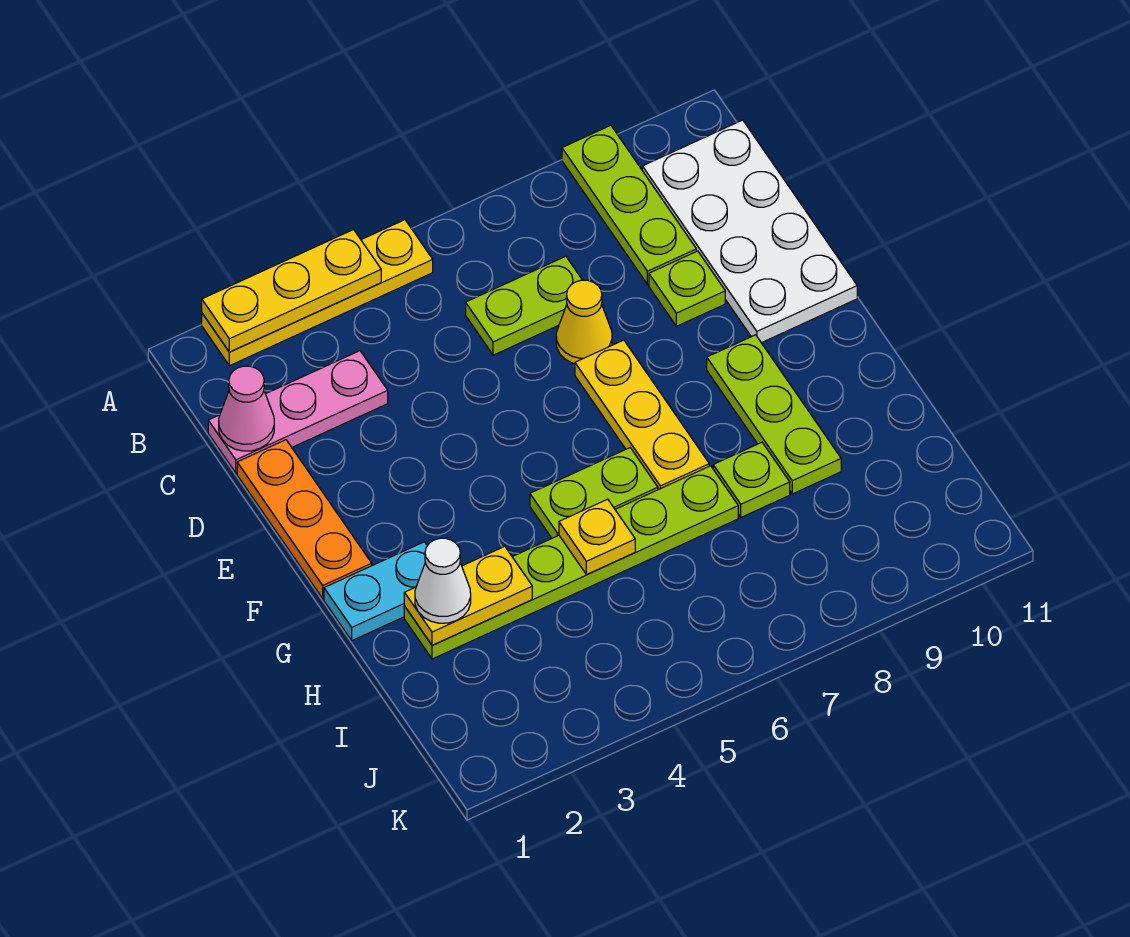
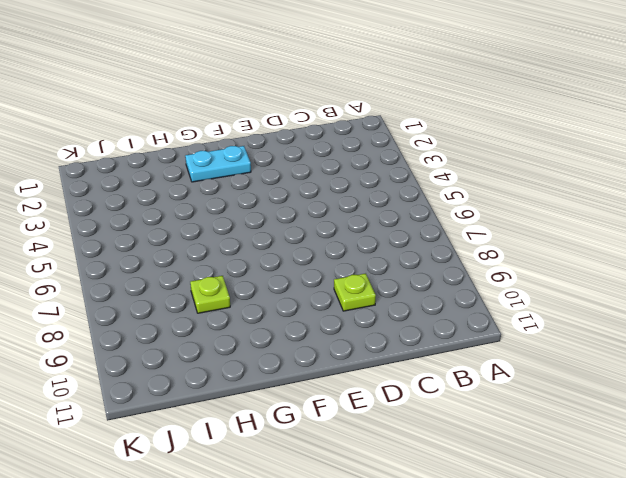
cyan plate F2:G2 level 1 -> cyan plate G1:G2 level 1
none -> yellow plate A2:A5 level 1
none -> lime plate A9:C9 level 1
none -> white plate B10:E11 level 1

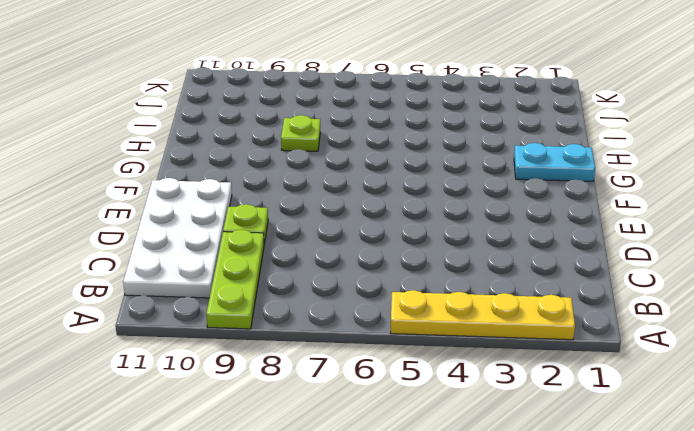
none -> pink plate C1:C3 level 1
none -> lime plate C6:C7 level 1
none -> orange plate D1:F1 level 1

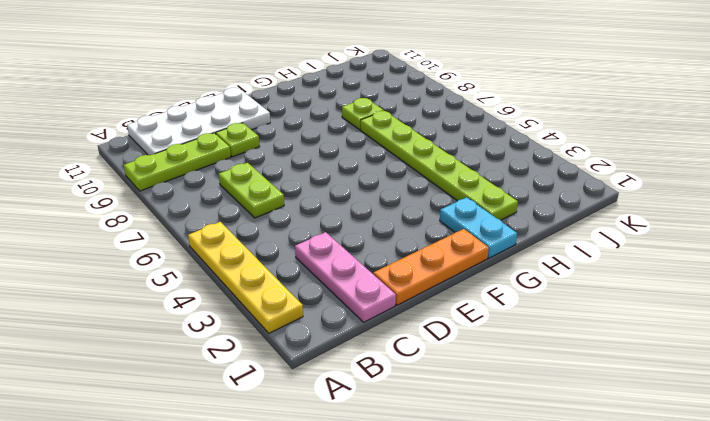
none -> yellow cone D7 level 1
none -> yellow plate E7:G7 level 1
none -> lime plate F9:H9 level 1

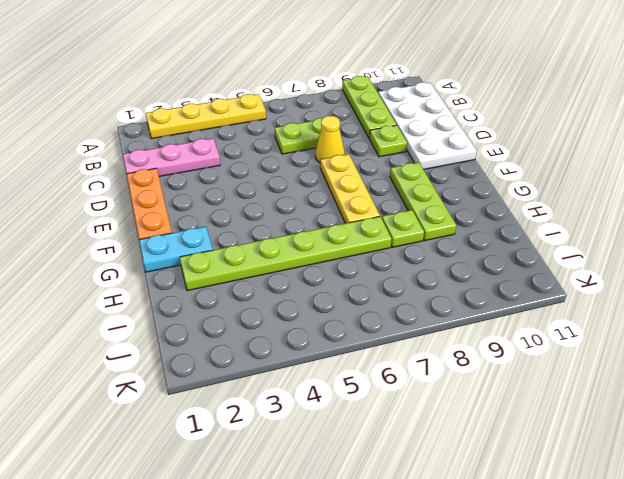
none -> lime plate G5:G6 level 1
none -> yellow plate A2:A4 level 2
none -> pink cone C1 level 2

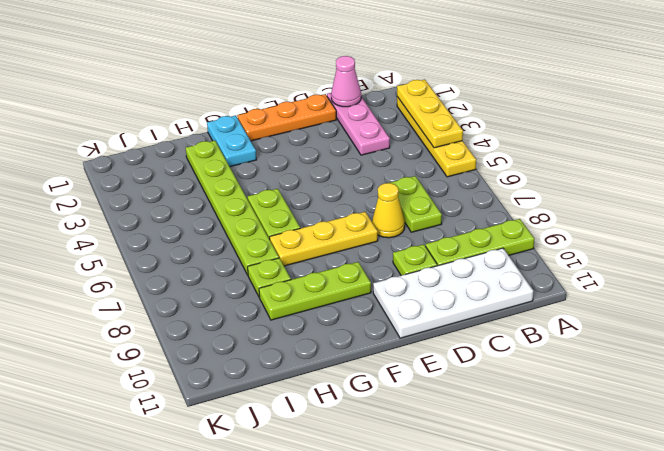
none -> yellow plate H2:H3 level 2
none -> yellow plate H5 level 2
none -> white cone H2 level 3

